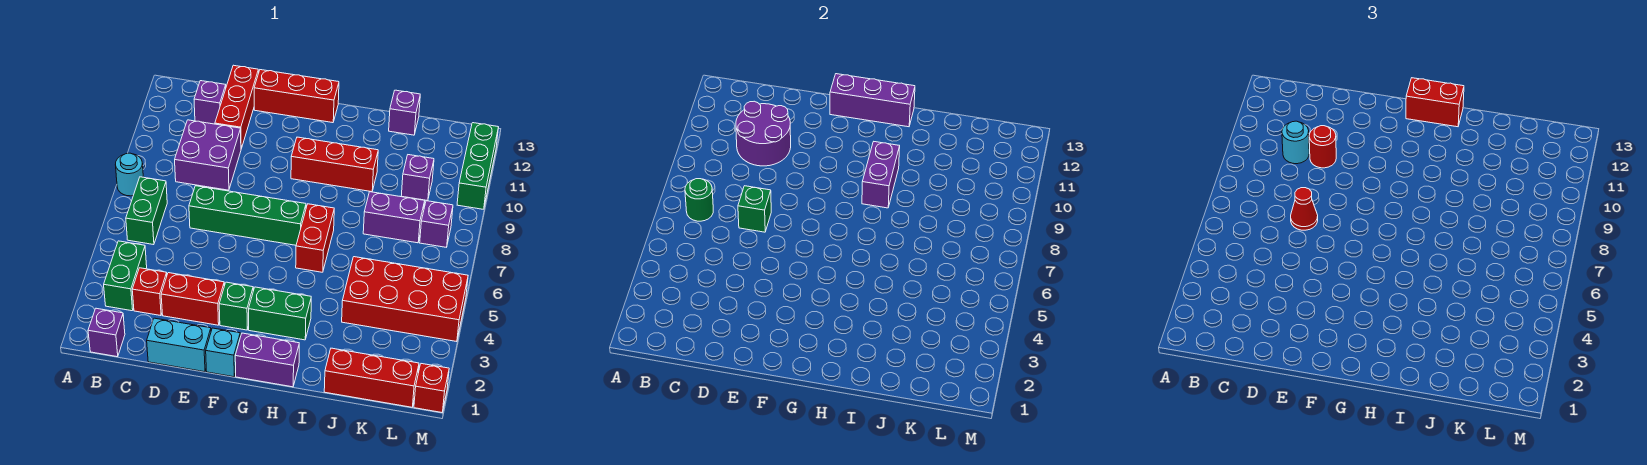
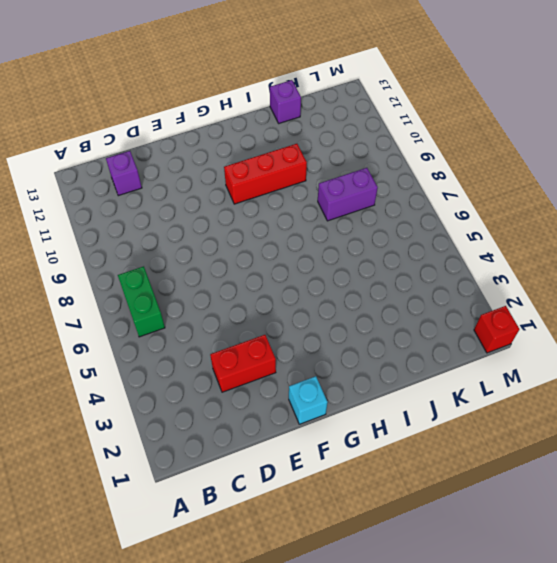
none -> cyan round brick A8 level 1
none -> purple brick B1 level 1
none -> green brick B3:B4 level 1
none -> red brick C3 level 1

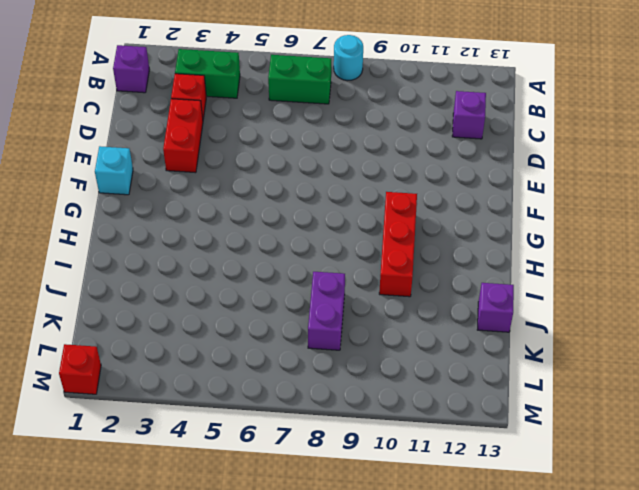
none -> purple brick C9:D10 level 1
none -> cyan brick D1:E1 level 1
none -> green brick D7:G7 level 1
none -> red brick D11:D13 level 1

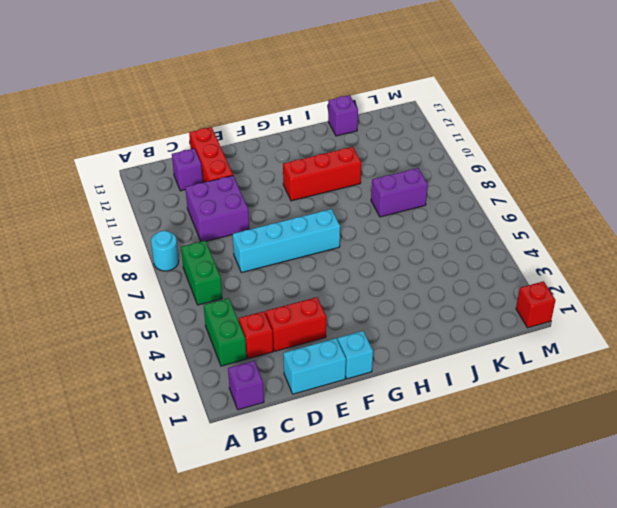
cyan brick D7:G7 level 1 -> green brick D7:G7 level 1
none -> red brick E13:G13 level 1
none -> green brick F3 level 1
none -> purple brick G1:H1 level 1
none -> green brick G3:H3 level 1

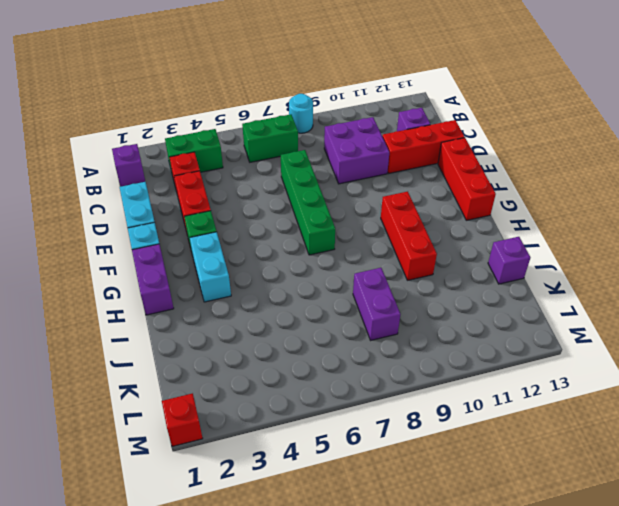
cyan brick G3:H3 level 1 -> green brick G3:H3 level 1
none -> red brick H6:H7 level 1
none -> red brick J1:L1 level 1
none -> red brick J4:M5 level 1
none -> purple brick K10 level 1

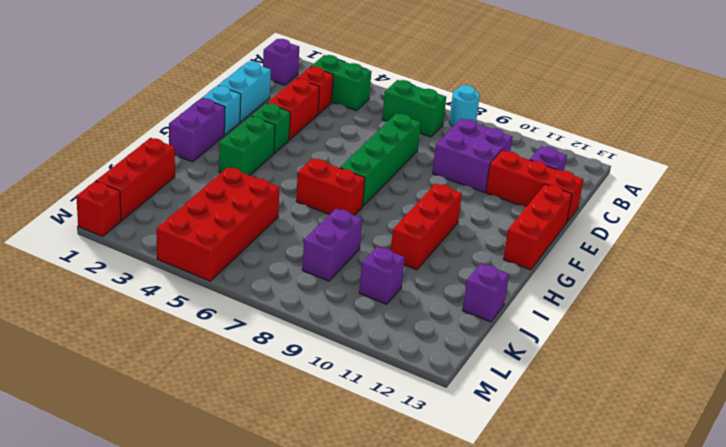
none -> purple brick L8 level 1
none -> green brick M10:M12 level 1
none -> green round brick B7 level 2
none -> purple round brick C10:D11 level 2

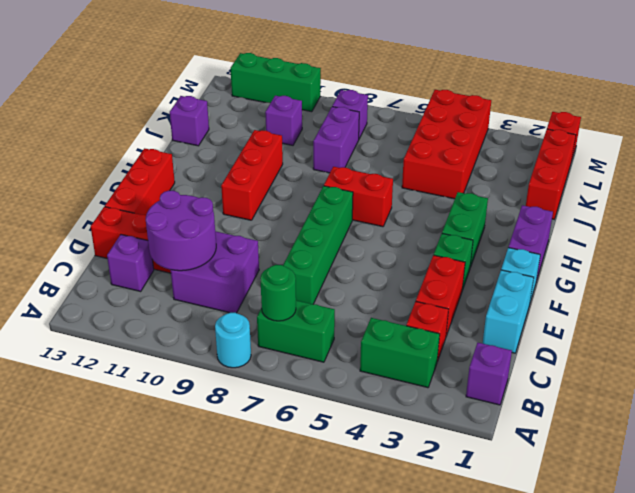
none -> green brick D7 level 2
none -> purple brick F13:H13 level 2
none -> purple brick H9:H10 level 2
none -> cyan round brick C10 level 3

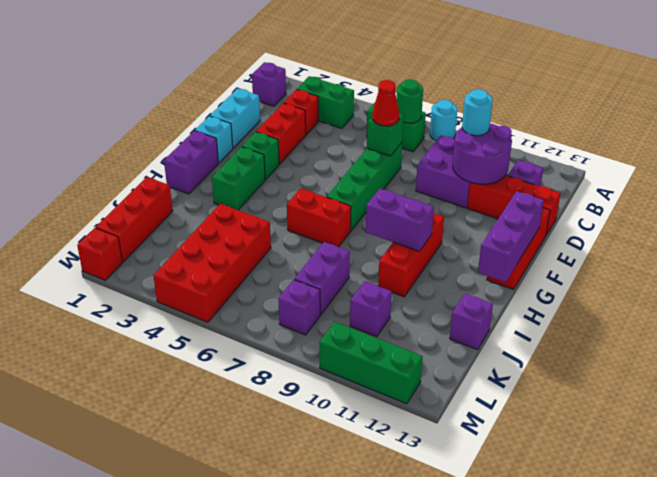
none -> red round brick D10 level 3
none -> red brick G13:H13 level 3

